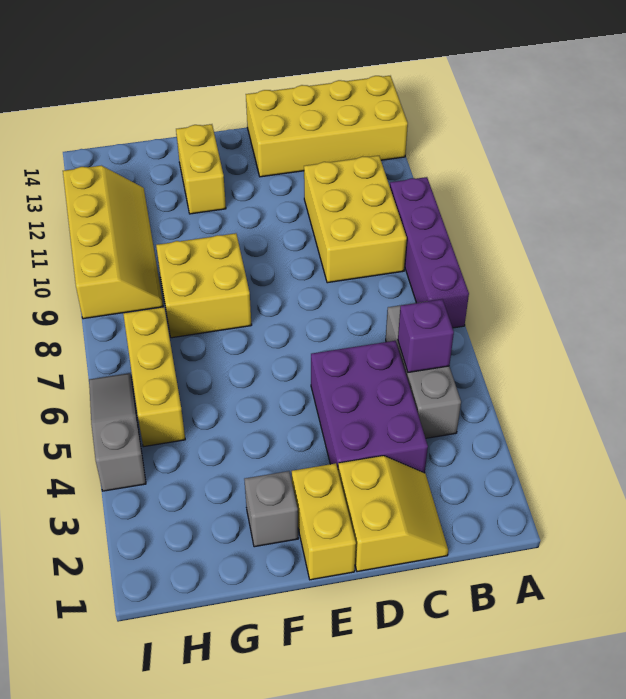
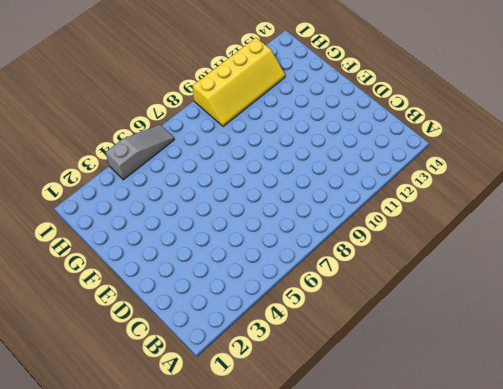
none -> purple brick A7:A10 level 1
none -> yellow brick A13:D14 level 1
none -> grey brick B4:B6 level 1

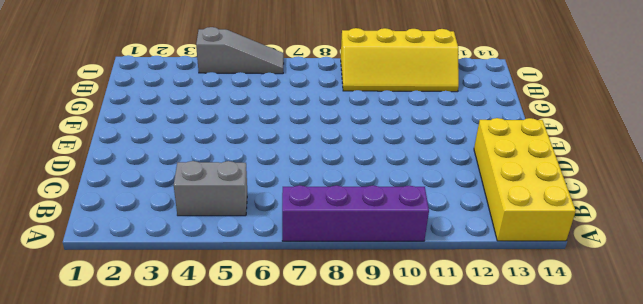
grey brick B4:B5 level 1 -> grey brick B4:B6 level 1
none -> yellow brick B9:C11 level 1
none -> yellow slope C1:D2 level 1 top D
none -> purple brick C3:D5 level 1

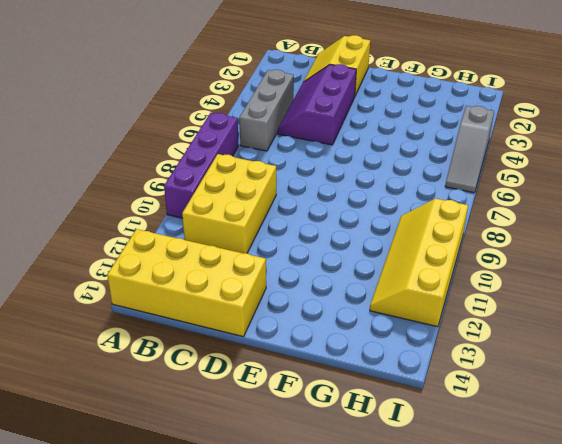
purple slope C3:D5 level 1 top D -> purple brick C3:D5 level 1
none -> yellow brick E1:E2 level 1
none -> grey brick F2 level 1
none -> yellow brick F8:G9 level 1

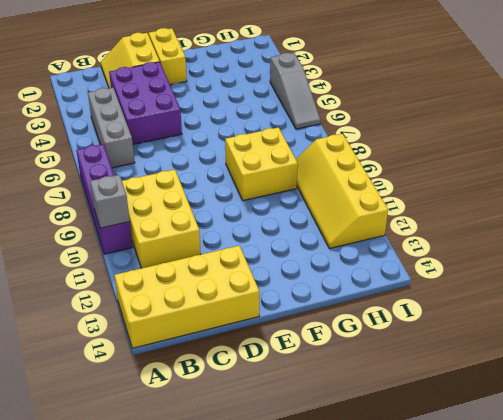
grey brick A10 level 2 -> grey brick F2 level 1
none -> yellow brick F12:F13 level 1
none -> yellow brick H5:H7 level 1
none -> purple brick B5 level 2

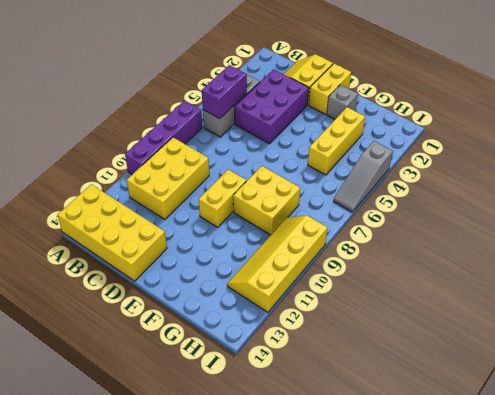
purple brick B5:B6 level 2 -> purple brick B5 level 2
yellow brick E9:E10 level 1 -> yellow brick F12:F13 level 1
yellow brick G3:G5 level 1 -> yellow brick H5:H7 level 1

